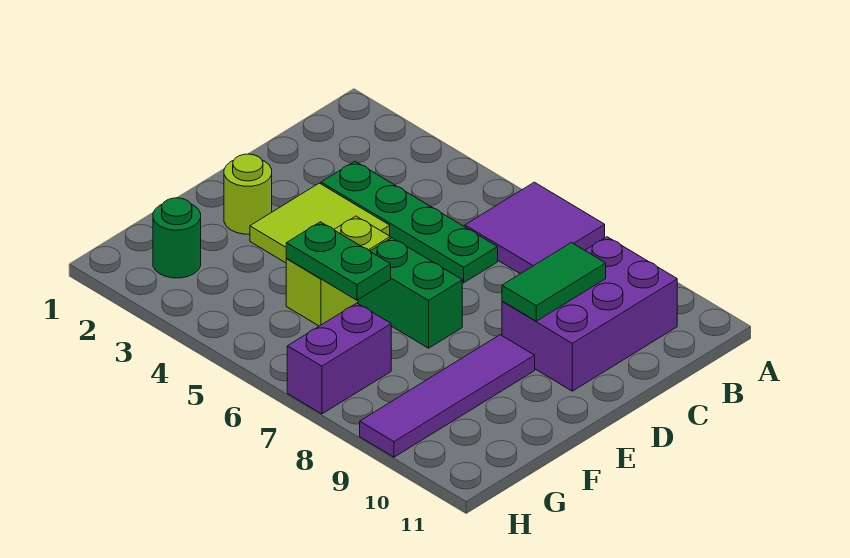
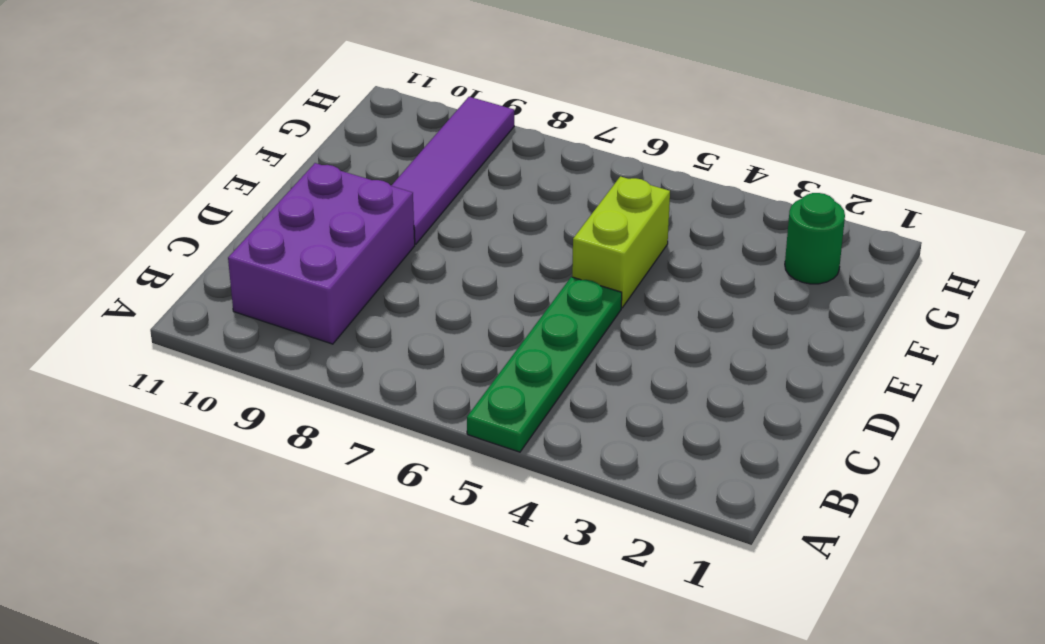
green plate A5:D5 level 1 -> green plate C3:C6 level 1
none -> purple tile A6:B7 level 1
none -> lime tile D3:E4 level 1
none -> lime round brick E2 level 1

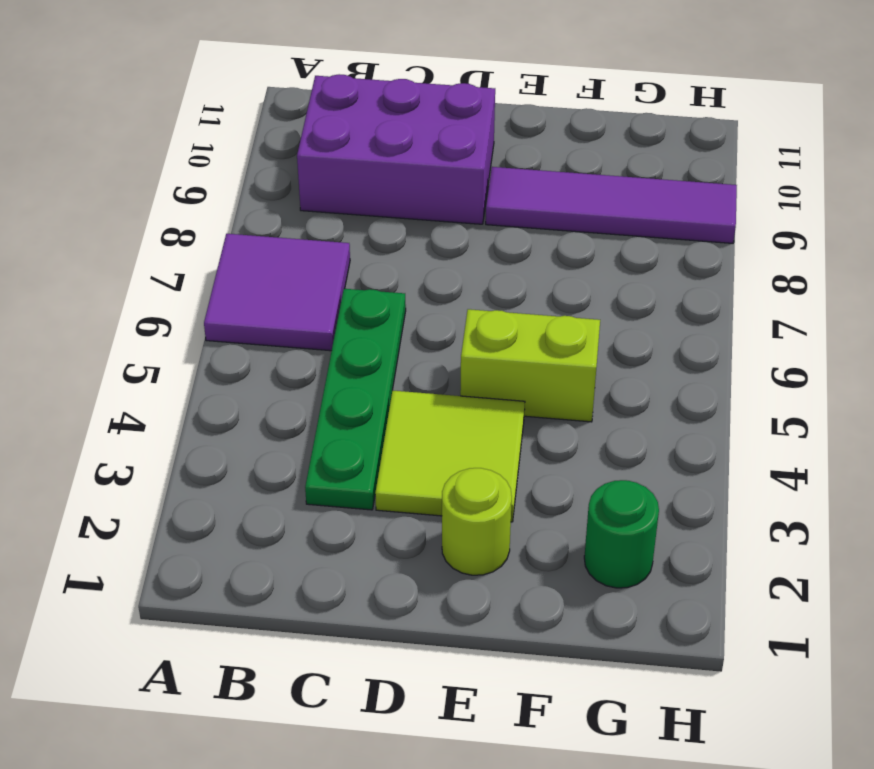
none -> green brick E6:E7 level 1
none -> purple brick G7:H7 level 1
none -> green tile C9:D9 level 2

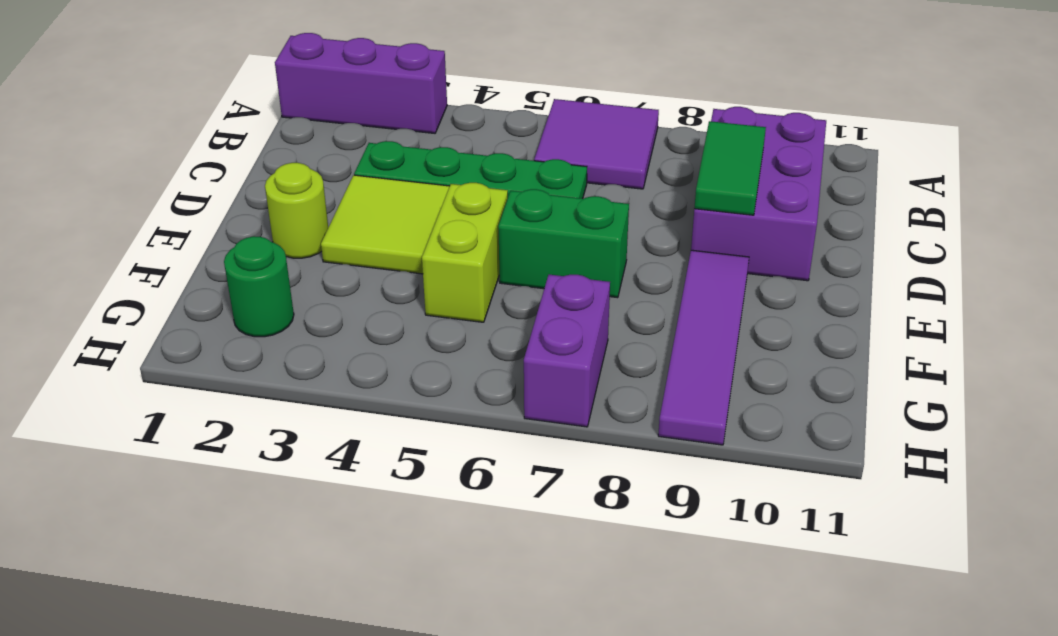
purple brick A1:A3 level 1 -> none
none -> green plate F5:F6 level 2

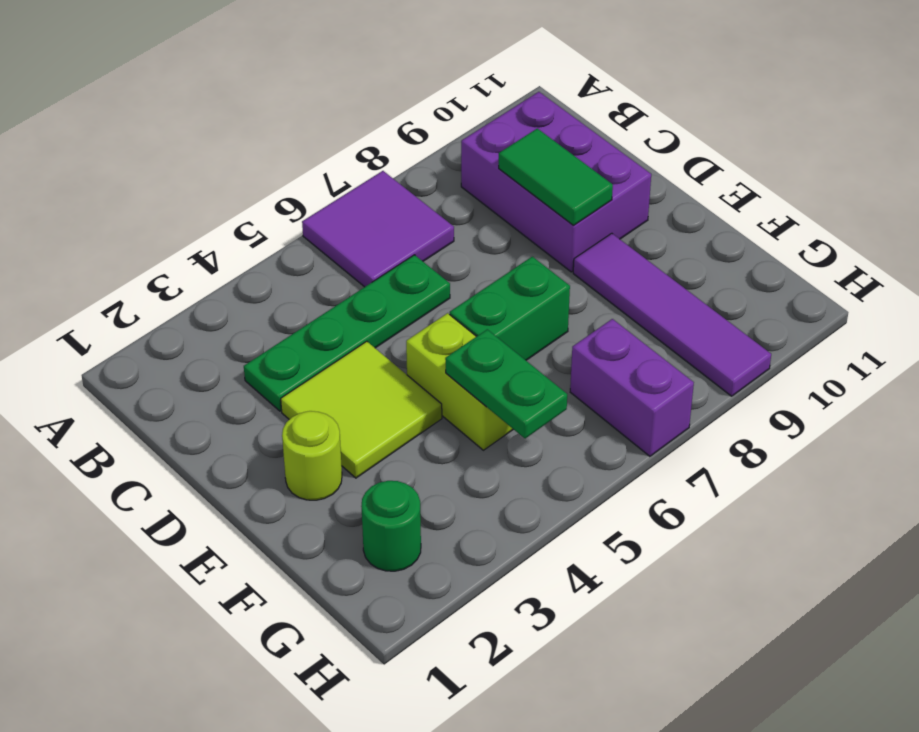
green plate F5:G5 level 2 -> green plate F5:F6 level 2

